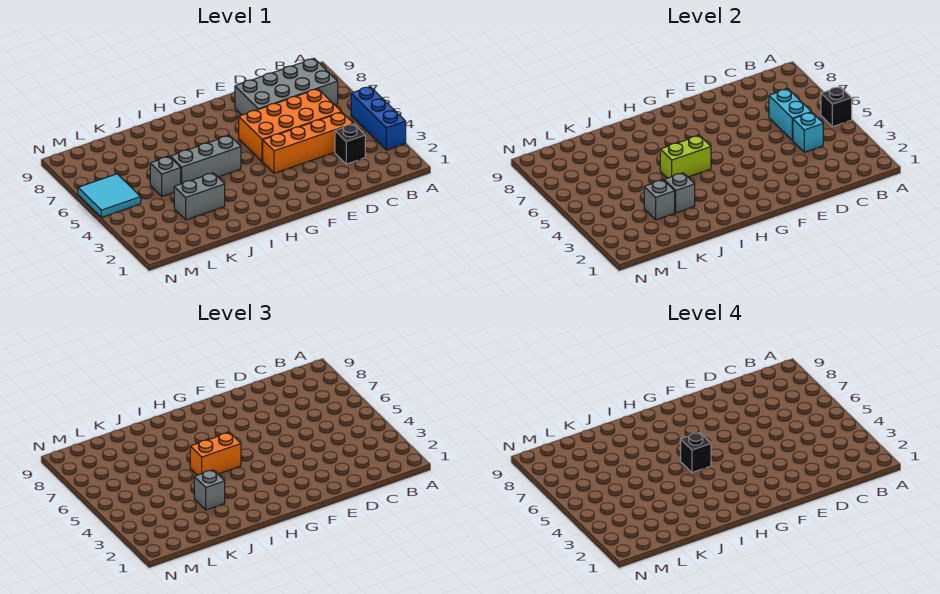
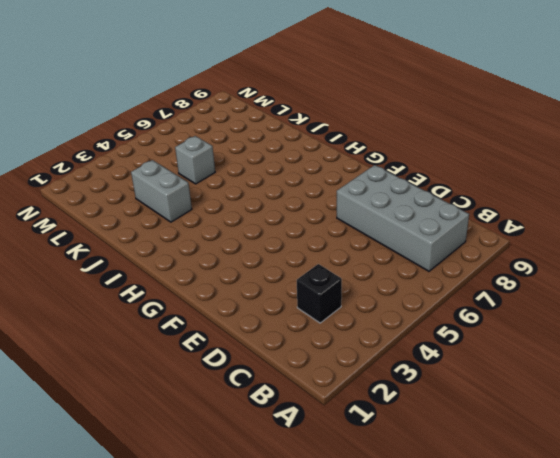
none -> blue brick A3:A5 level 1
none -> orange brick C4:F4 level 1
none -> orange brick C5:F6 level 1

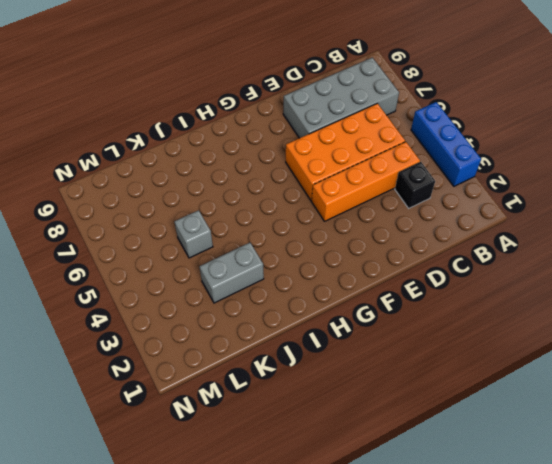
none -> grey brick H5:J5 level 1
none -> cyan tile M5:N6 level 1
none -> black brick A5 level 2

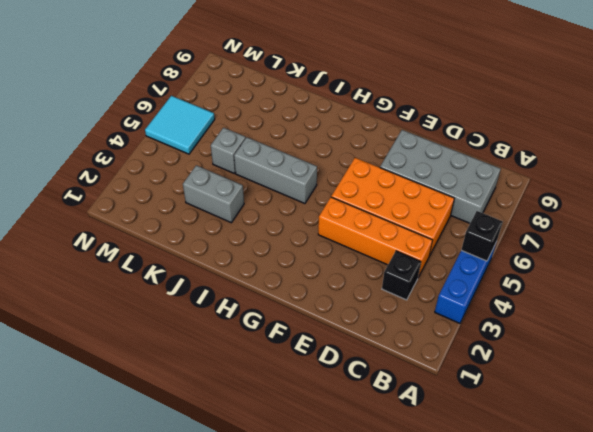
none -> cyan brick C4 level 2
none -> cyan brick C5:C6 level 2
none -> lime brick H5:I5 level 2

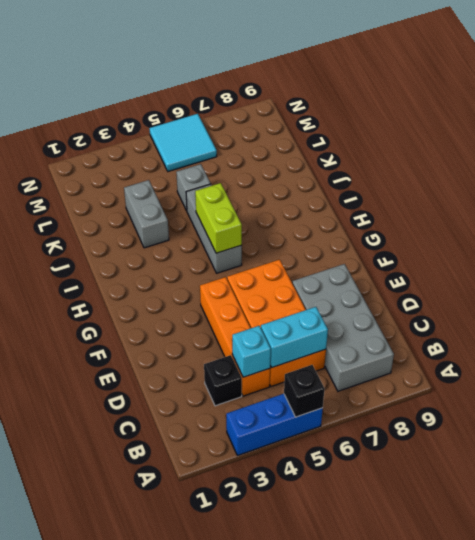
none -> grey brick J3 level 2
none -> grey brick K3 level 2
none -> orange brick H5:I5 level 3

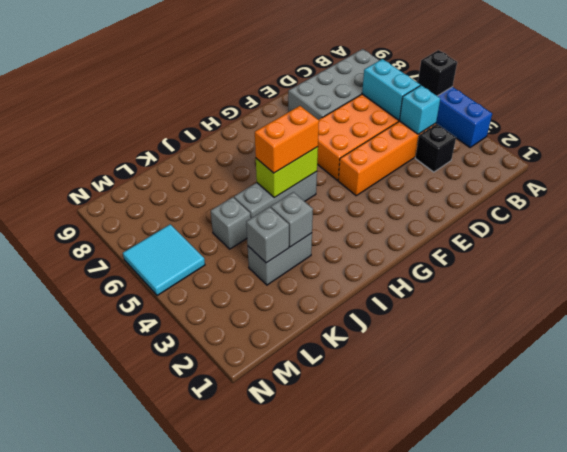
none -> grey brick J3 level 3
none -> black brick H5 level 4

